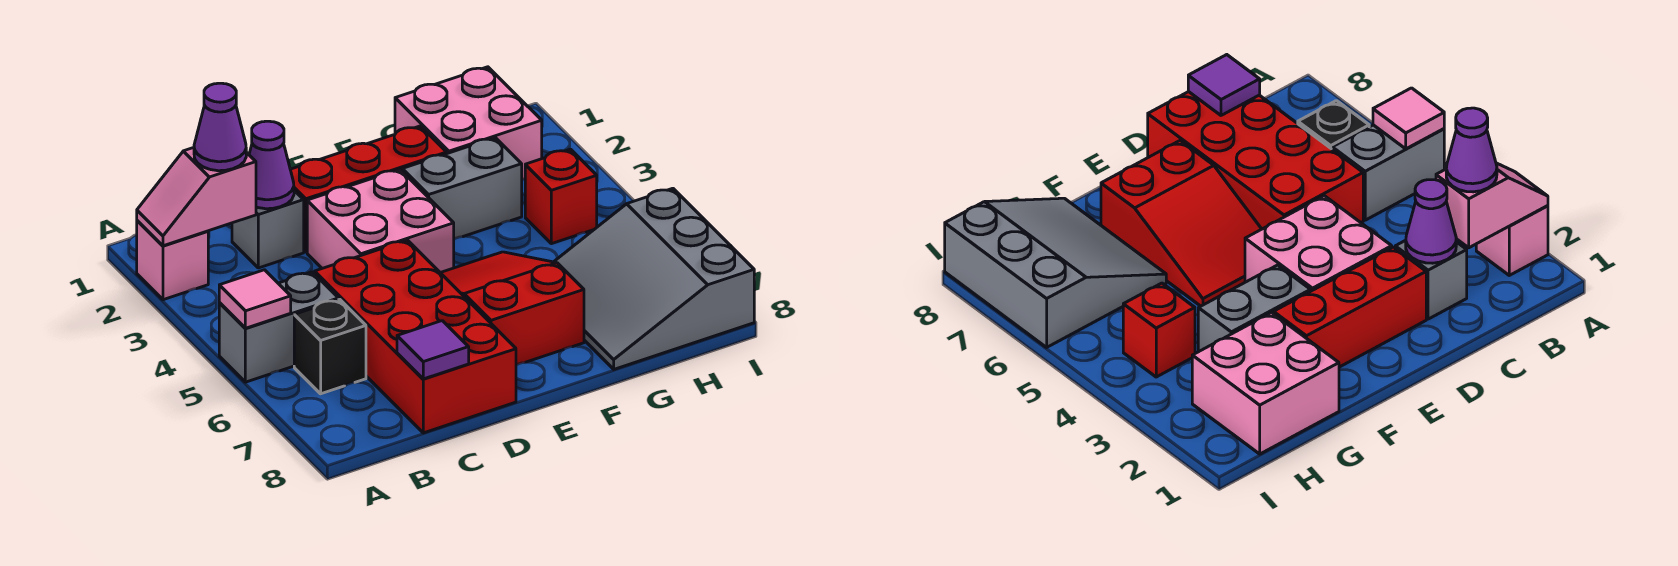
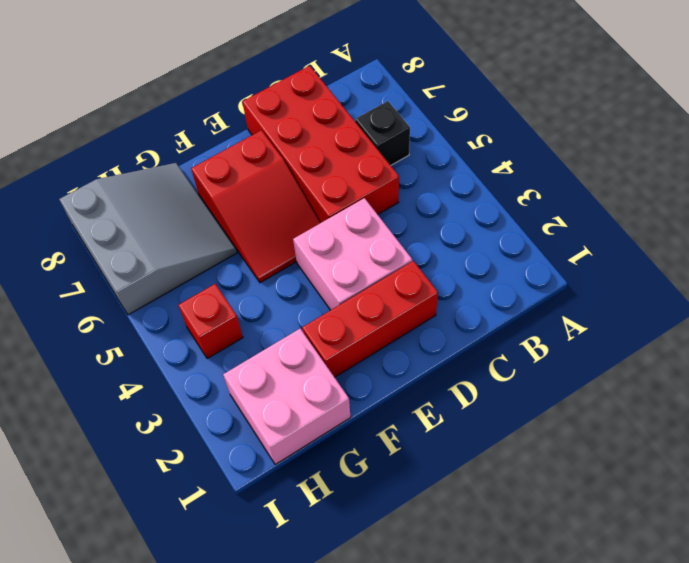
none -> pink brick A2 level 1
none -> grey brick A5:B5 level 1
none -> grey brick C2 level 1

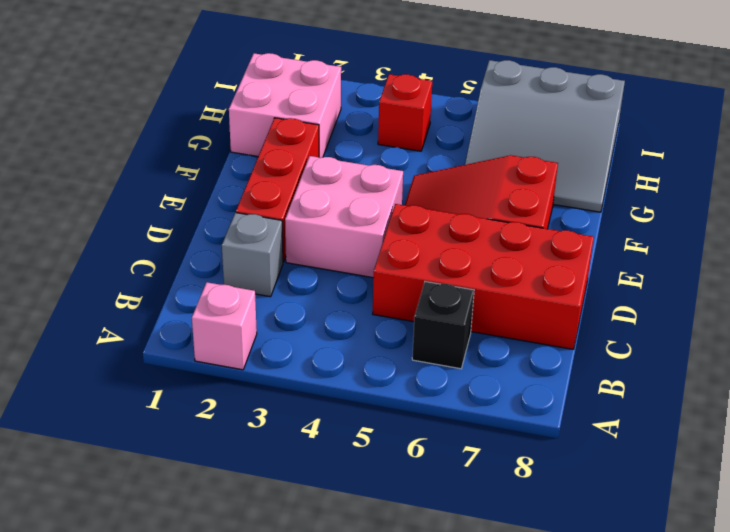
none -> grey brick A5:B5 level 1
none -> grey brick F3:G3 level 1
none -> pink slope A2:B2 level 2 top B

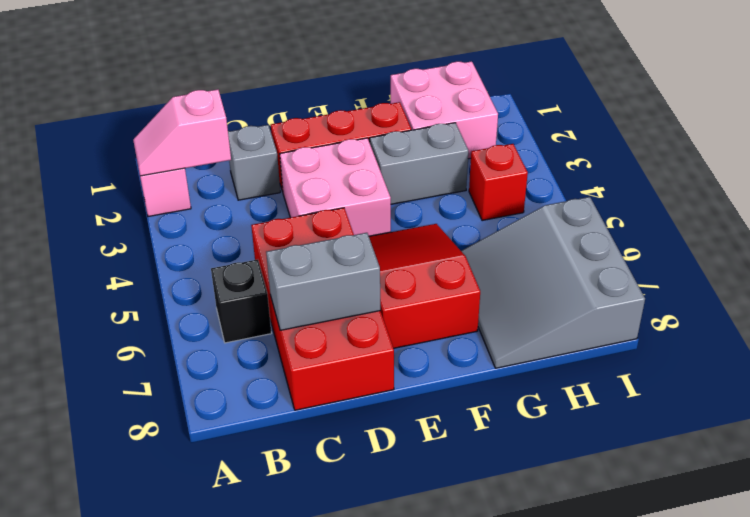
grey brick C7:D7 level 2 -> grey brick A5:B5 level 1
none -> pink tile A5 level 2
none -> purple cone C2 level 2
none -> purple tile C8 level 2

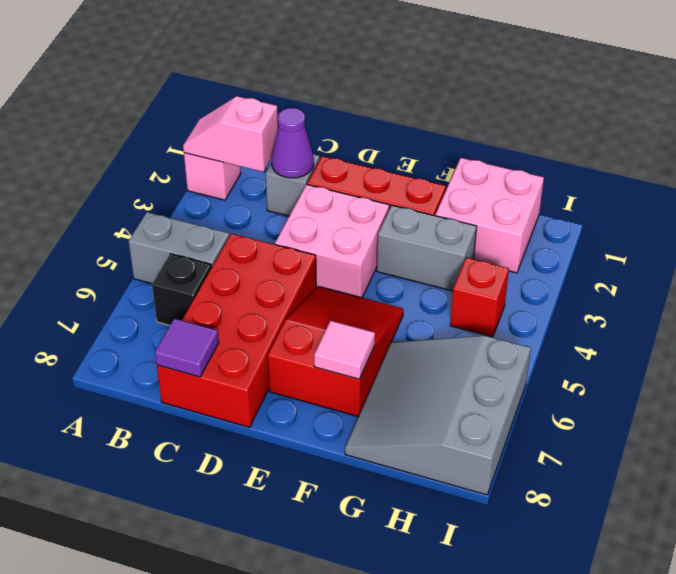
pink tile F7 level 2 -> pink tile A5 level 2
none -> purple cone B2 level 3

